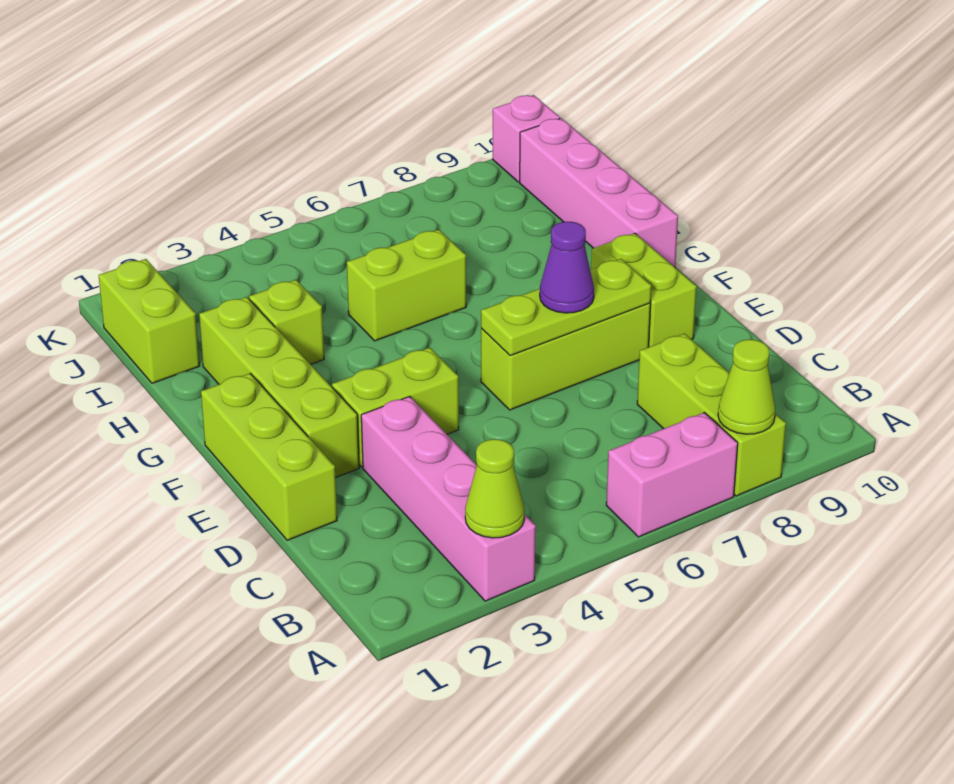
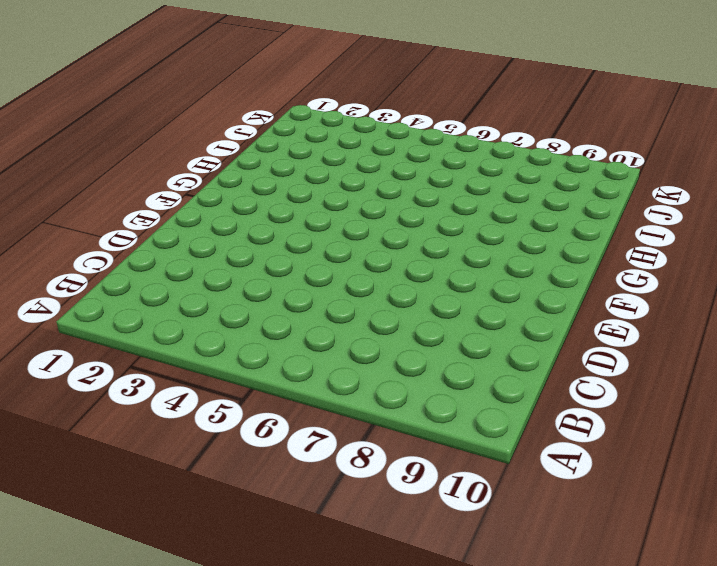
none -> pink brick A3:D3 level 1
none -> pink brick A6:A7 level 1
none -> lime brick A8:C8 level 1

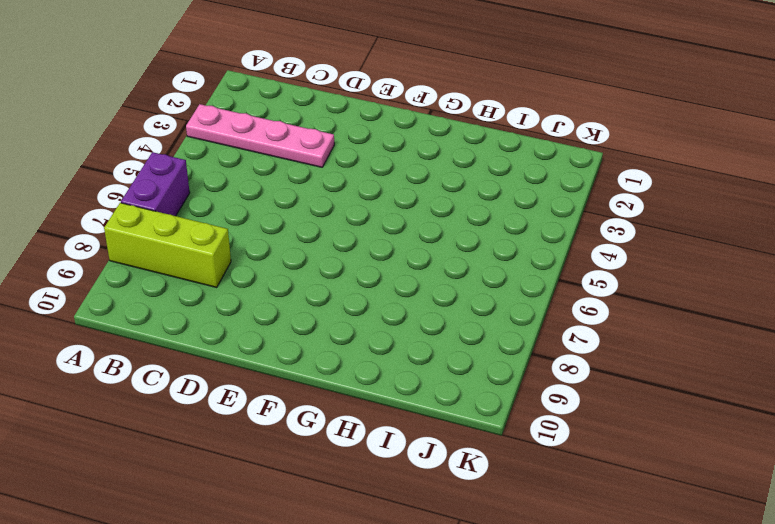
pink plate A3:D3 level 1 -> pink brick A3:D3 level 1
purple brick A6:A7 level 1 -> pink brick A6:A7 level 1
none -> lime brick D1:F1 level 1
none -> lime brick E2:H2 level 1
none -> lime brick E3:E4 level 1

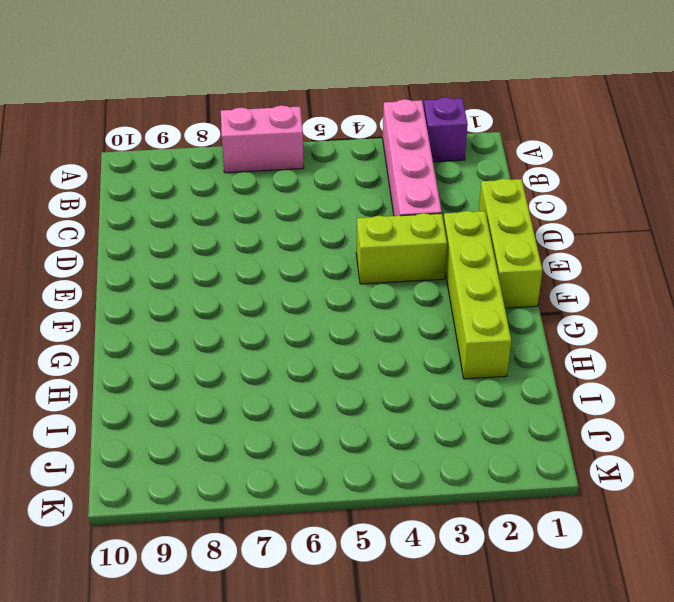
purple brick A2 level 1 -> none
none -> lime brick A8:C8 level 1
none -> lime brick E6:E8 level 1
none -> lime brick E9:F9 level 1

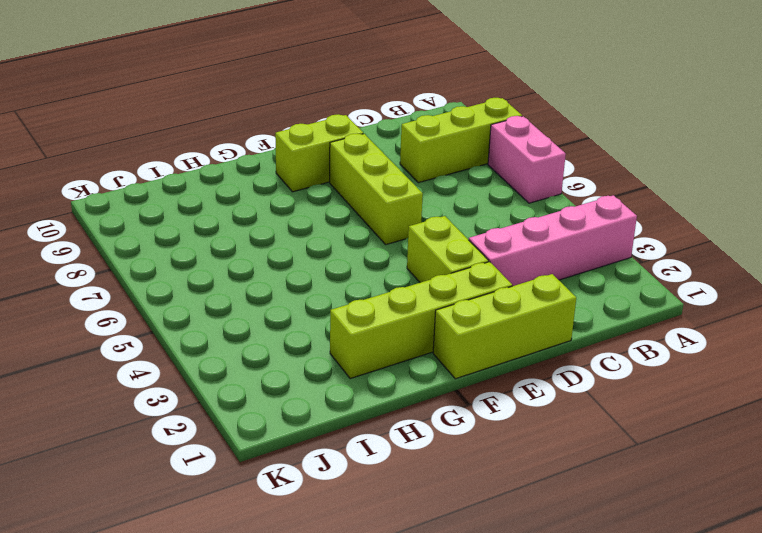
none -> pink brick G10:J10 level 1
none -> lime brick H3 level 1
none -> lime brick H5:H6 level 1

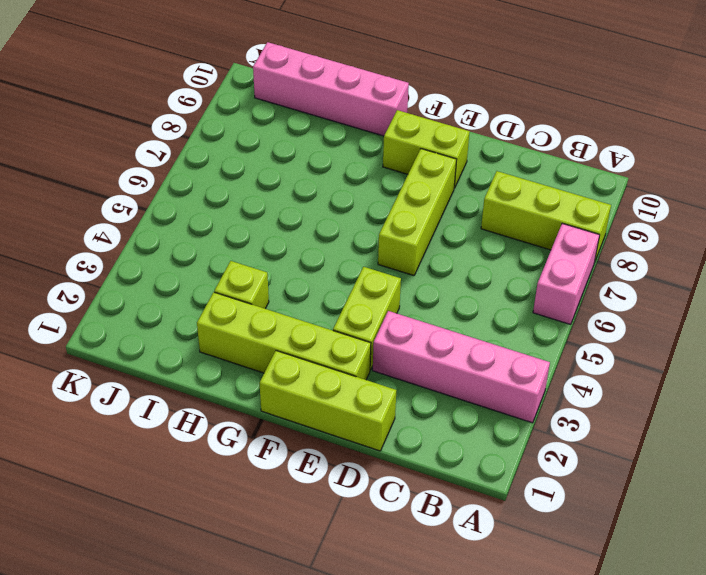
none -> lime brick H5:H6 level 1
none -> lime brick I1:J1 level 1
none -> pink brick K10 level 1

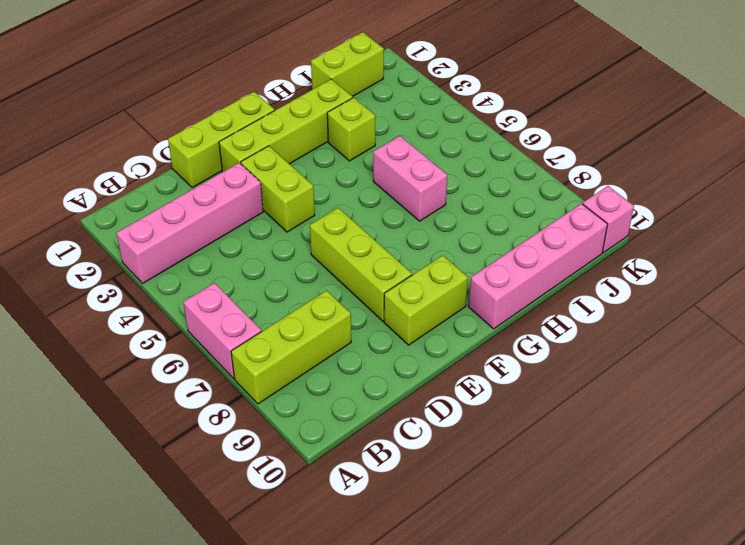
pink brick H5:H6 level 1 -> lime brick H5:H6 level 1
none -> lime cone A3 level 2
none -> lime cone A8 level 2
none -> lime plate E6:E8 level 2

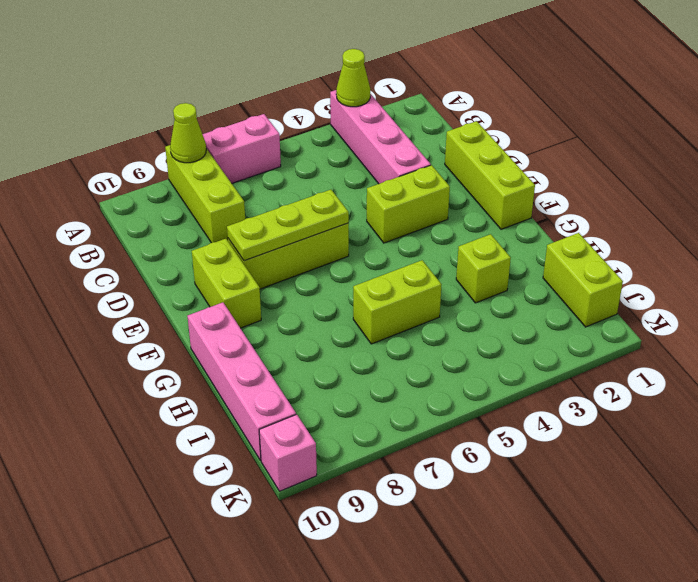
none -> lime brick E2:H2 level 1
none -> purple cone E7 level 3

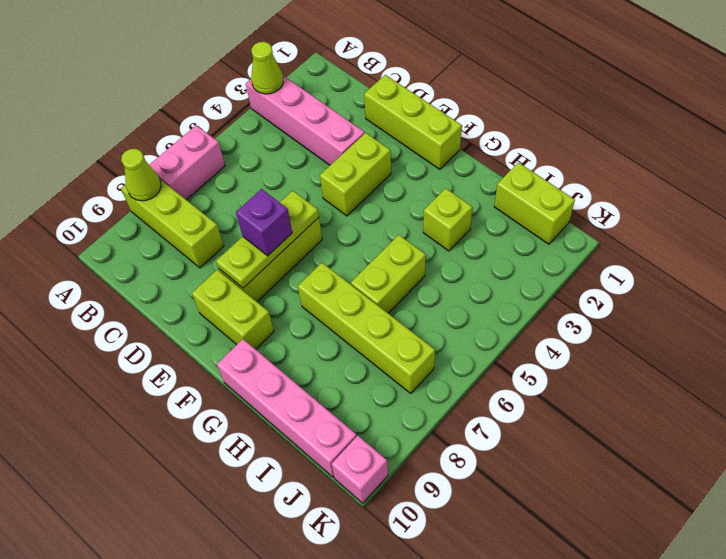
purple brick E7 level 3 -> purple cone E7 level 3
lime brick G7:J7 level 1 -> lime brick E2:H2 level 1

